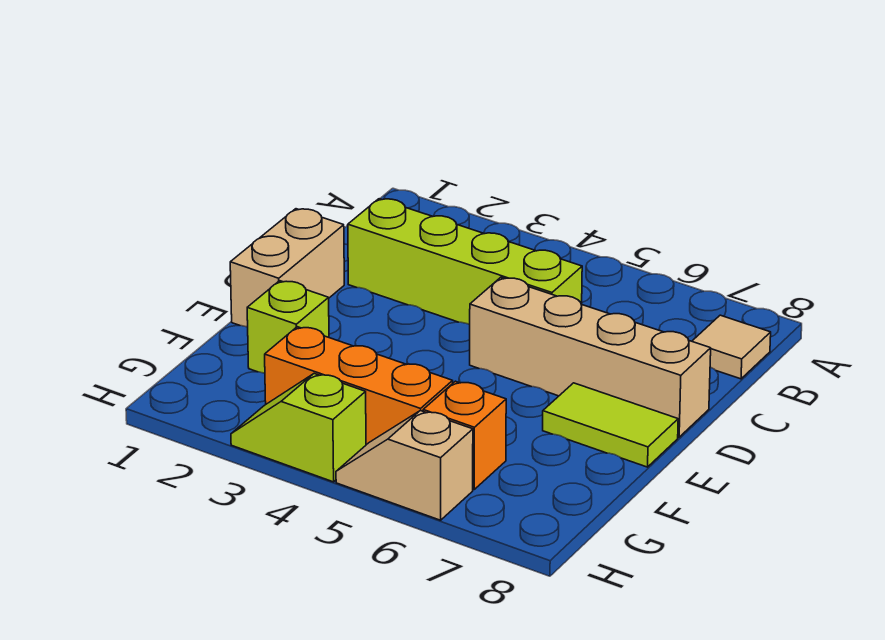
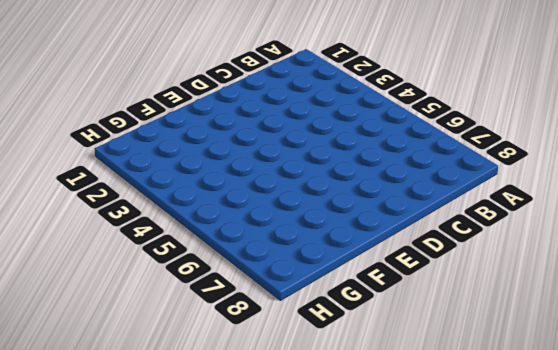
none -> tan tile B8 level 1
none -> lime brick C2:C5 level 1

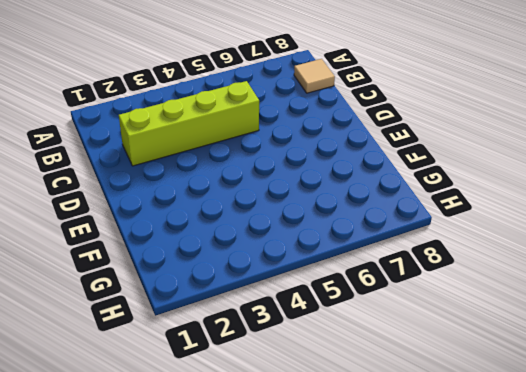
none -> tan brick D1:E1 level 1
none -> tan brick D5:D8 level 1

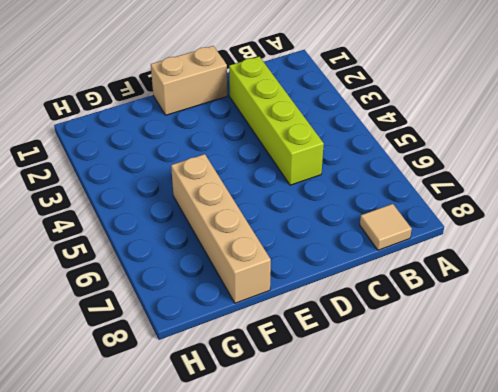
tan brick F5:F8 level 1 -> tan brick D5:D8 level 1
none -> lime tile E7:E8 level 1
none -> lime brick F2 level 1

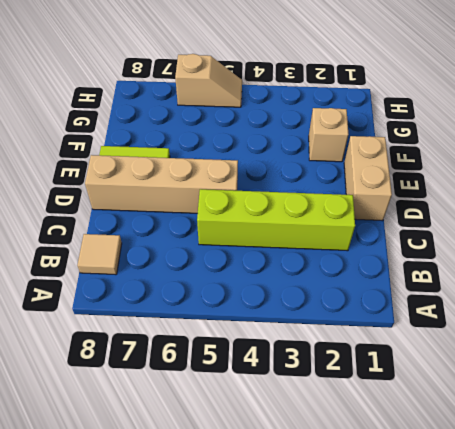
tan brick F2 level 1 -> lime brick F2 level 1
none -> orange brick G3:G5 level 1
none -> orange brick G6 level 1

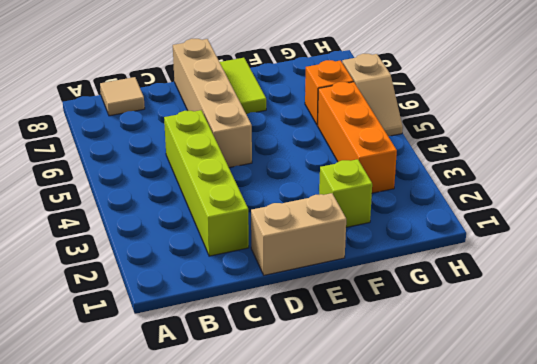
none -> lime slope H3:H4 level 1 top 4

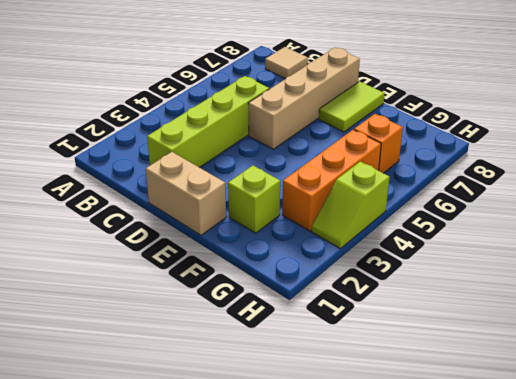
none -> tan slope H5:H6 level 1 top 6

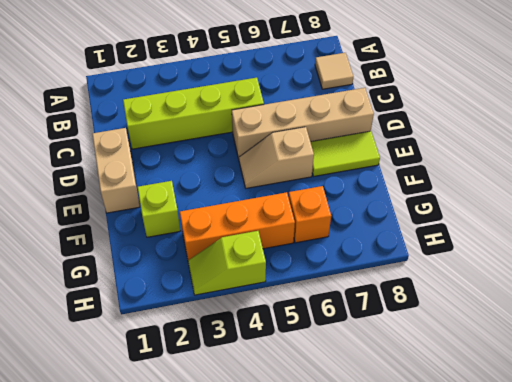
tan slope E5:E6 level 1 top 6 -> tan slope H5:H6 level 1 top 6

